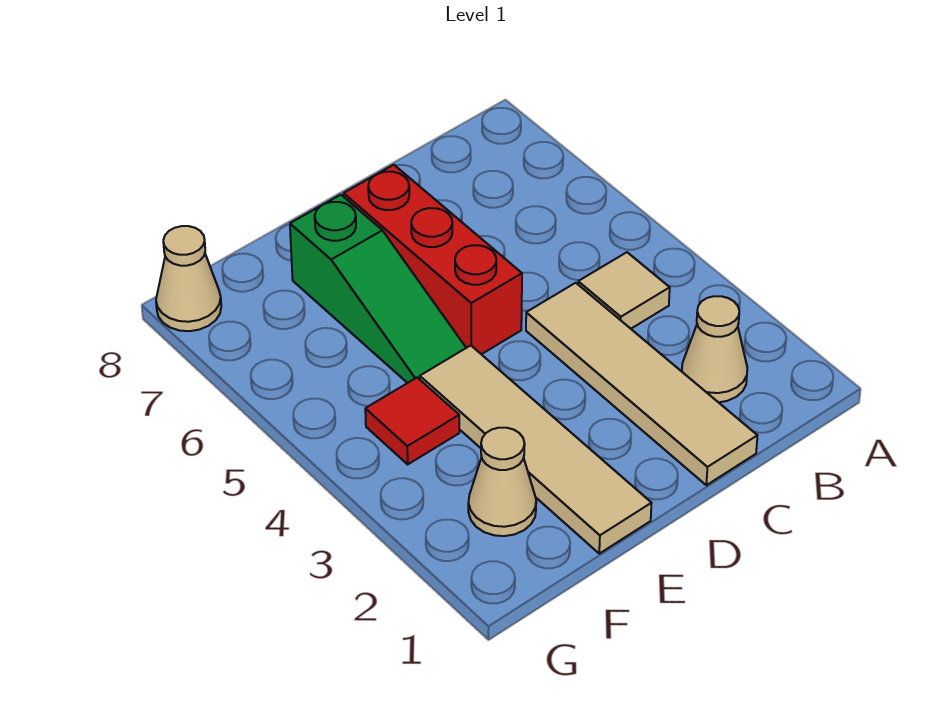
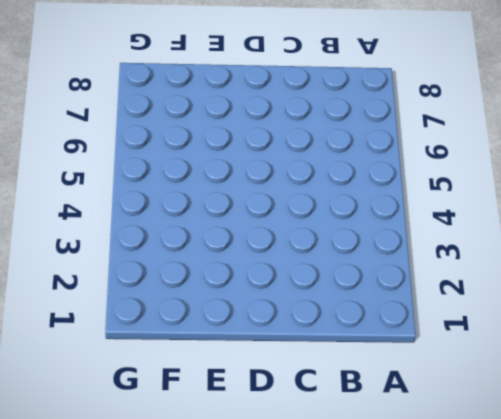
none -> tan cone B2 level 1
none -> tan tile B4 level 1

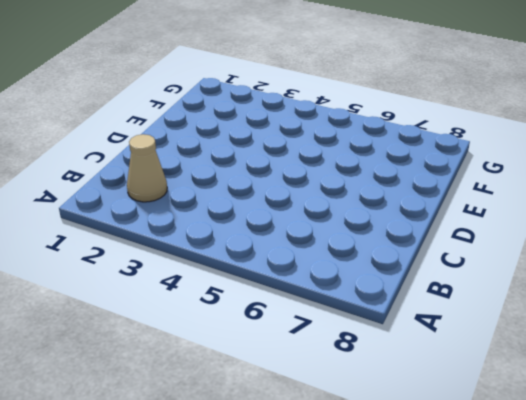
none -> tan tile B4 level 1
none -> tan tile C1:C4 level 1

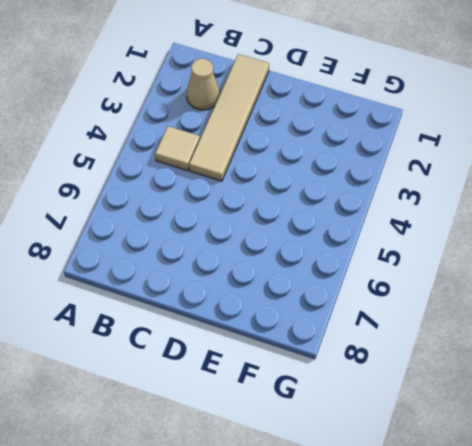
none -> red brick D5:D7 level 1
none -> tan tile E1:E4 level 1

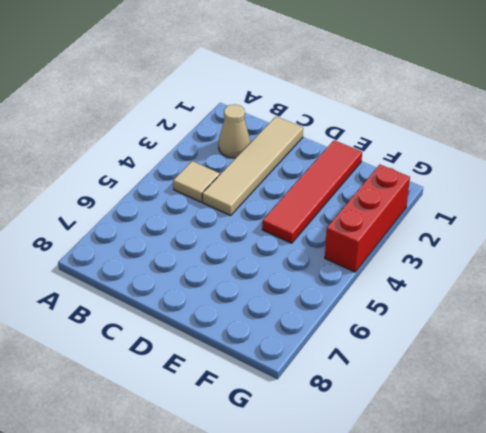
red tile E1:E4 level 1 -> tan tile E1:E4 level 1
red brick G2:G4 level 1 -> red brick D5:D7 level 1
none -> green slope E5:E7 level 1 top 7
none -> tan cone F2 level 1

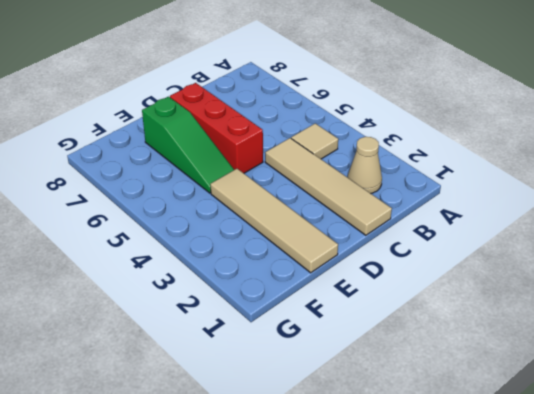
none -> tan cone F2 level 1
none -> red tile F4 level 1

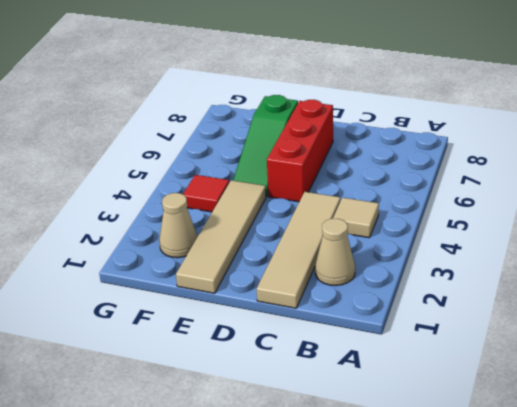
none -> tan cone G8 level 1

